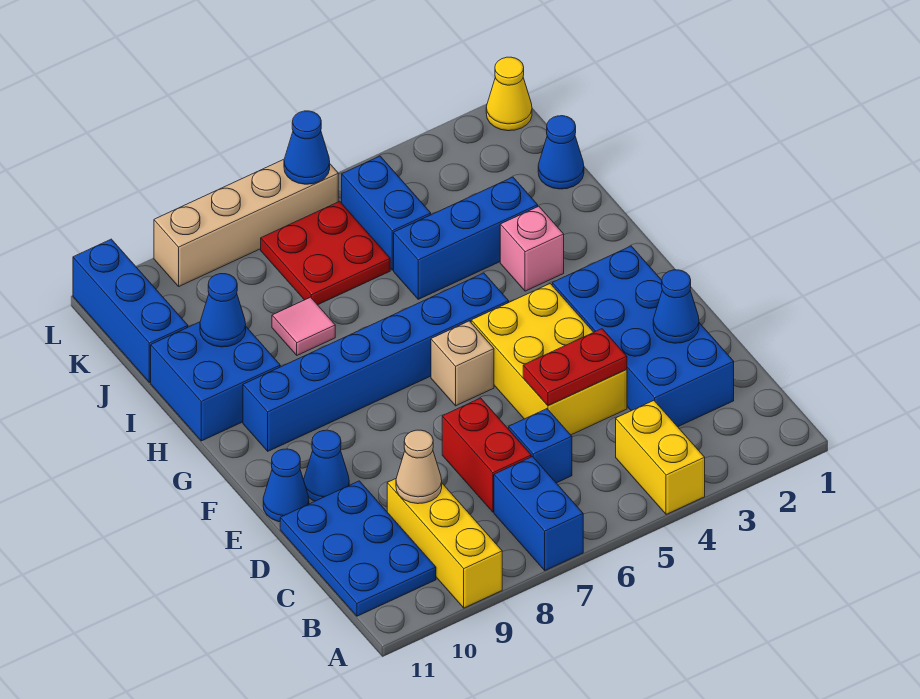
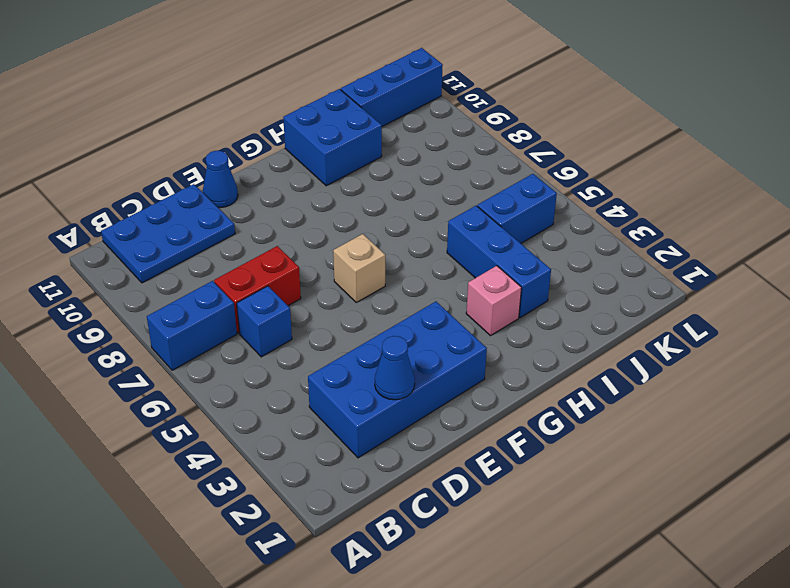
none -> yellow brick A4:B4 level 1
none -> yellow brick A9:C9 level 1
none -> yellow brick D4:F5 level 1

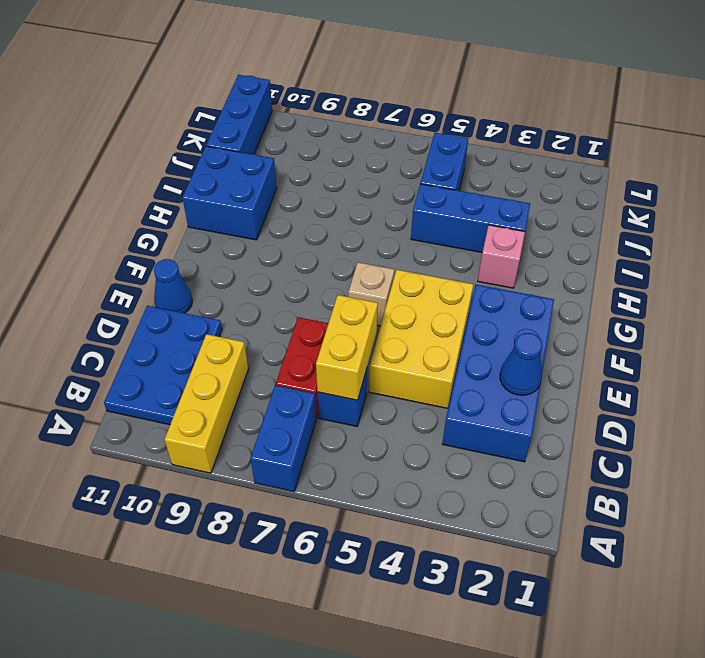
yellow brick C6:D6 level 2 -> yellow brick A4:B4 level 1
none -> blue cone E10 level 1
none -> blue brick G5:G10 level 1
none -> pink tile I8 level 1

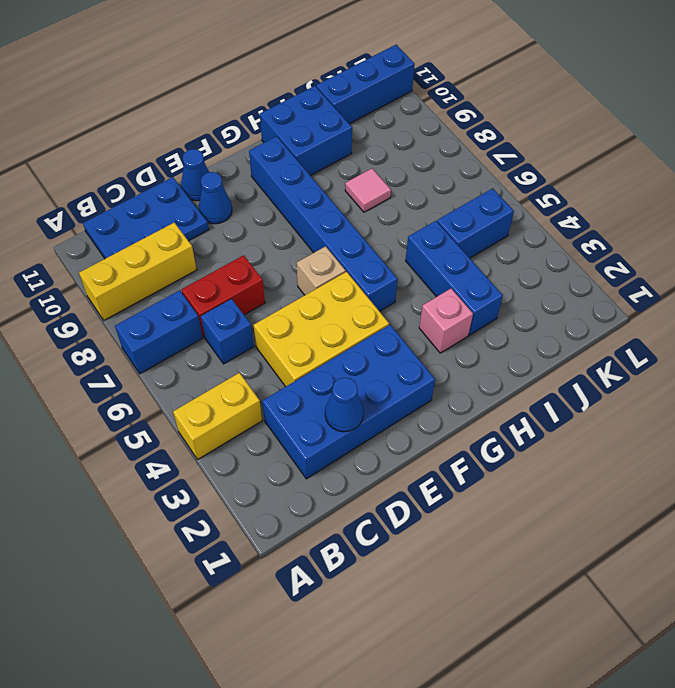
none -> blue cone J1 level 1
none -> red plate J6:K7 level 1
none -> yellow cone L1 level 1

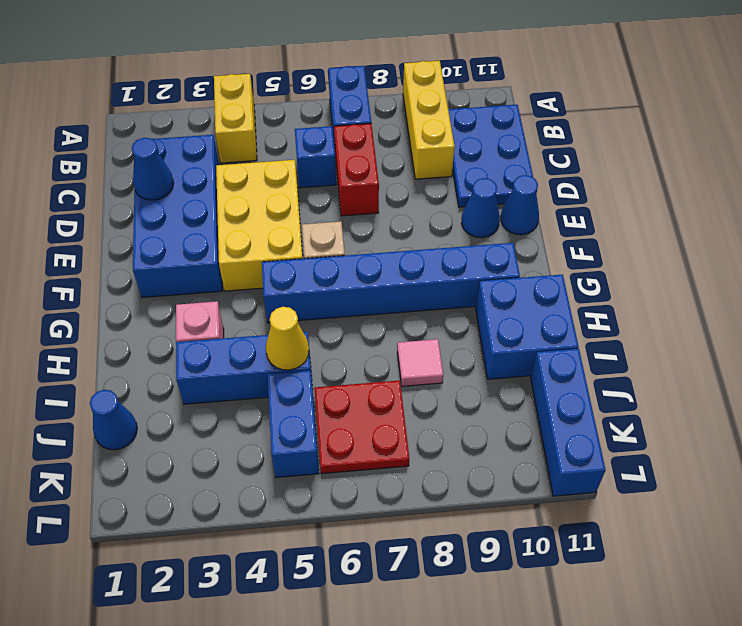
yellow cone I5 level 2 -> yellow cone L1 level 1
none -> tan brick L6:L9 level 1
none -> tan cone C9 level 2
none -> red plate D4:D5 level 2

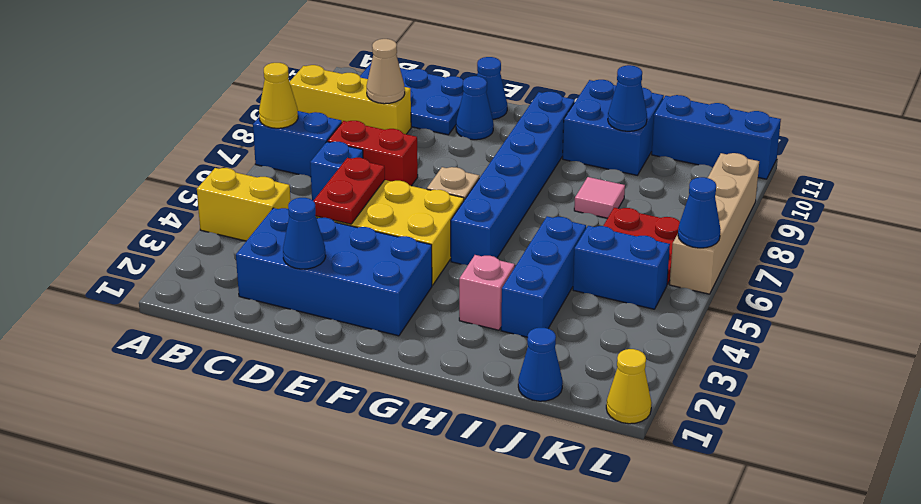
yellow cone A7 level 2 -> none

